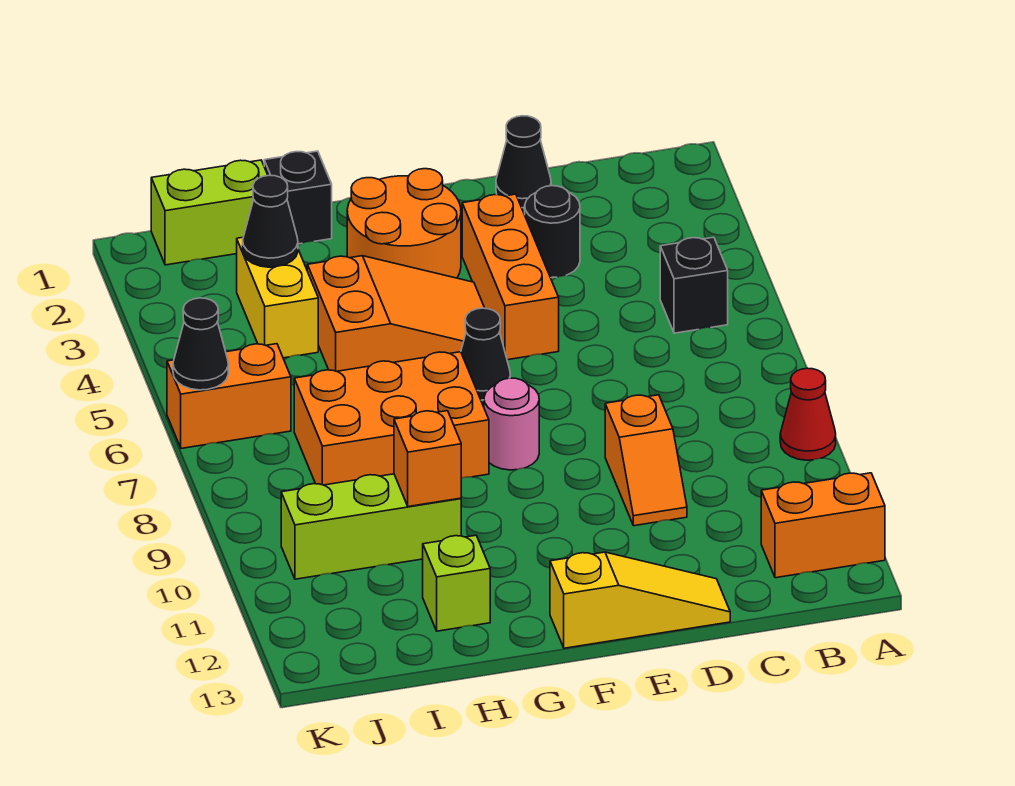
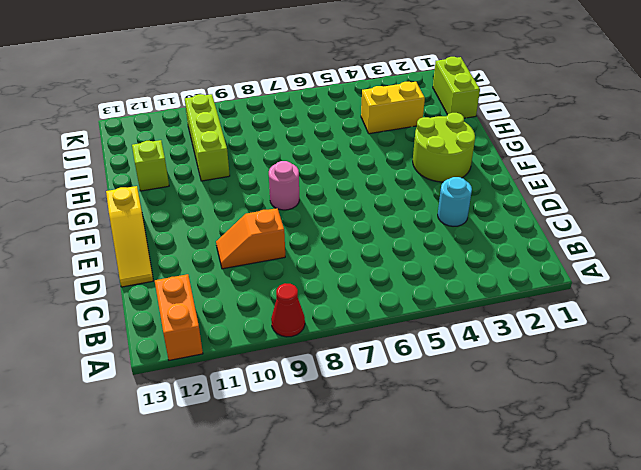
cyan round brick D3 level 1 -> black round brick D3 level 1
lime round brick F2:G3 level 1 -> orange round brick F2:G3 level 1
none -> black brick B5 level 1
none -> black cone D1 level 1
none -> orange brick E3:E5 level 1

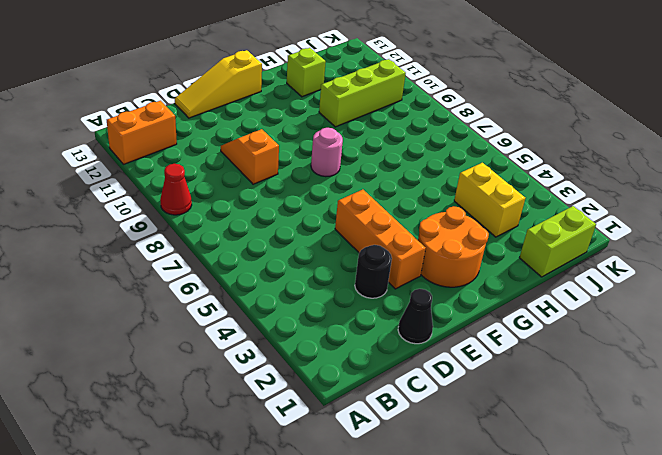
none -> black brick B5 level 1
none -> orange slope F4:H5 level 1 top H
none -> black cone F6 level 1

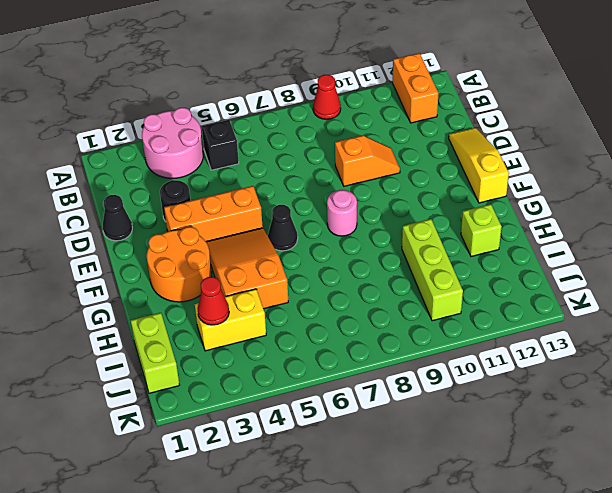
pink round brick A3:B4 level 1 -> none
red cone I3 level 2 -> black cone I3 level 2
none -> orange brick G7:I8 level 1
none -> black brick H1 level 1
none -> orange brick J6:K6 level 1

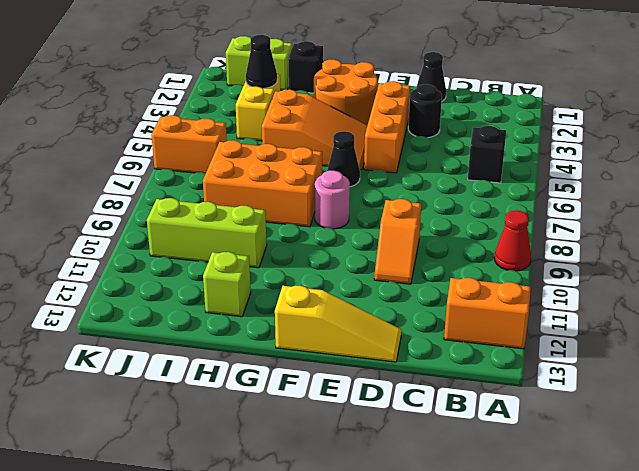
none -> orange brick H10 level 2
none -> black cone K6 level 2

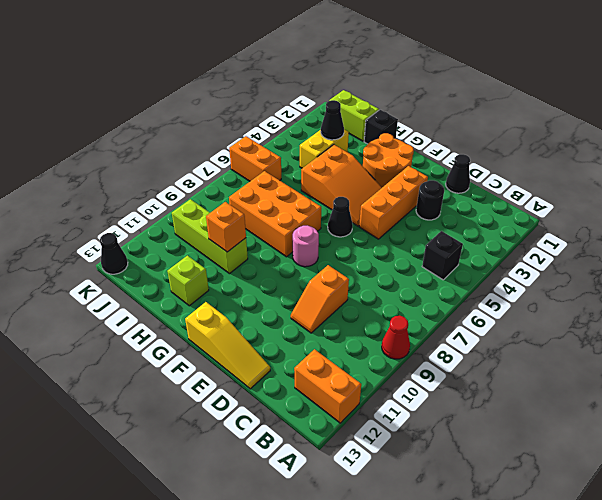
black cone K13 level 1 -> black cone K6 level 2

